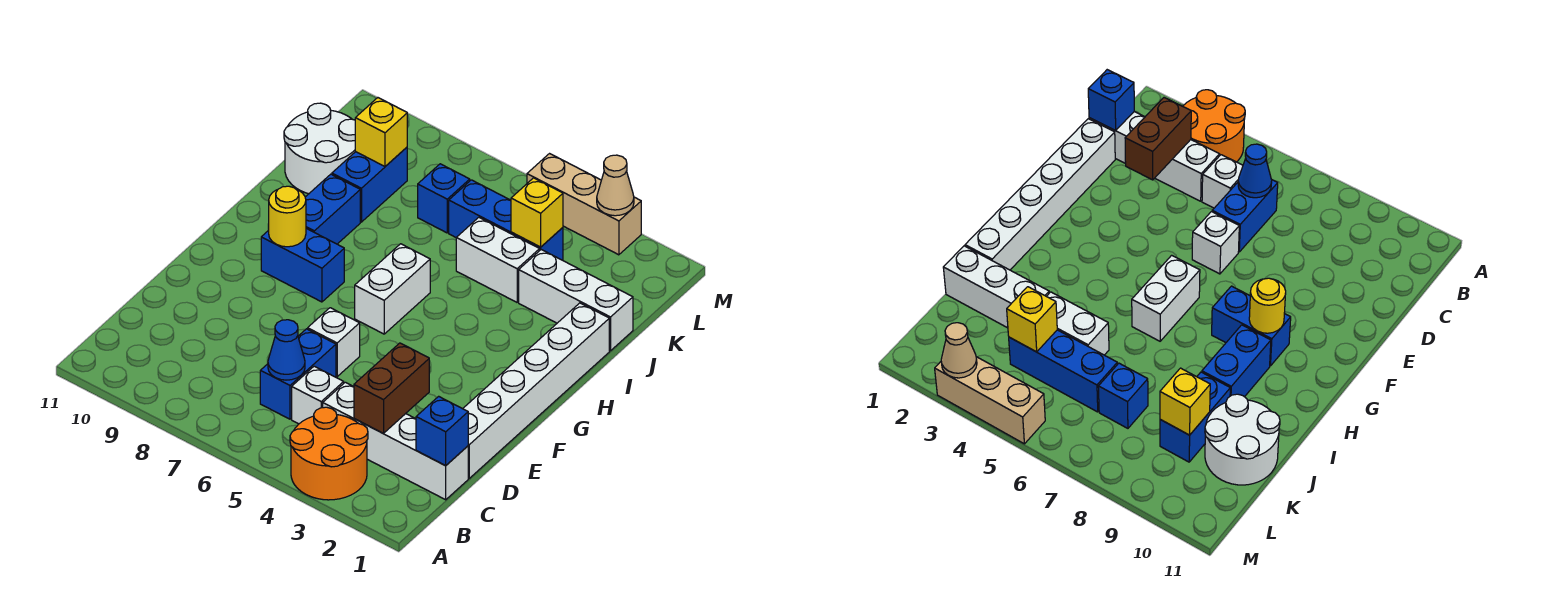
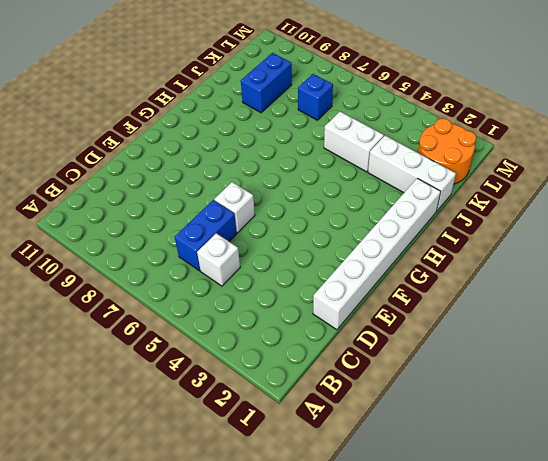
orange round brick K1:L2 level 1 -> orange round brick A3:B4 level 1
none -> white brick C1:C4 level 1
none -> white brick G6:H6 level 1
none -> blue brick G8:G9 level 1

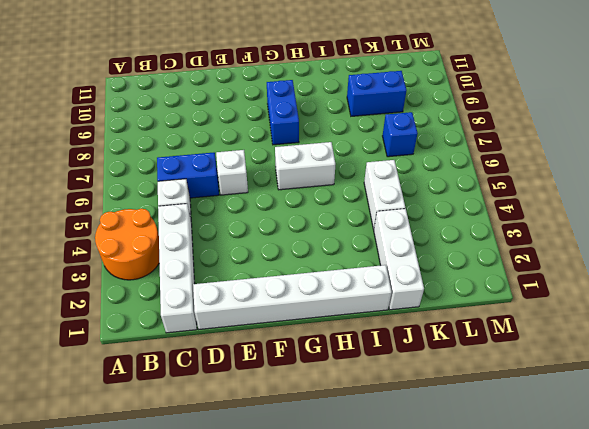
none -> blue brick H9:I9 level 1
none -> white round brick J10:K11 level 1
none -> blue brick K4:K6 level 1

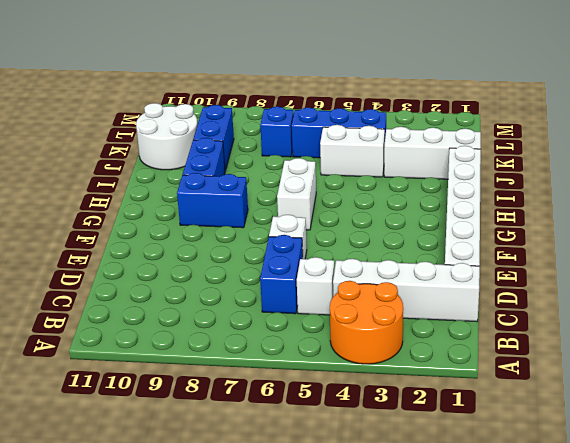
none -> tan brick M3:M5 level 1
none -> blue brick C1 level 2
none -> brown brick C3:D3 level 2

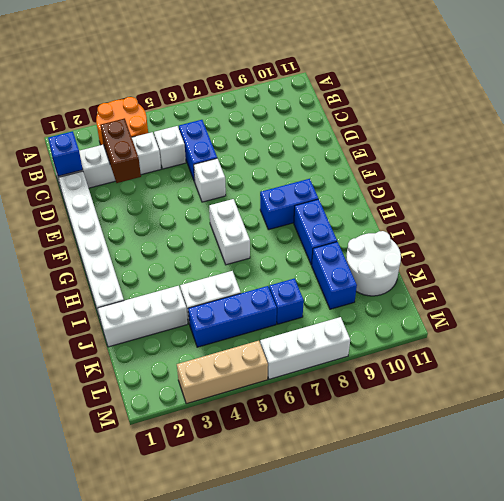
white brick M6:M8 level 1 -> none
none -> blue cone C6 level 2
none -> yellow round brick G9 level 2
none -> yellow brick K4 level 2

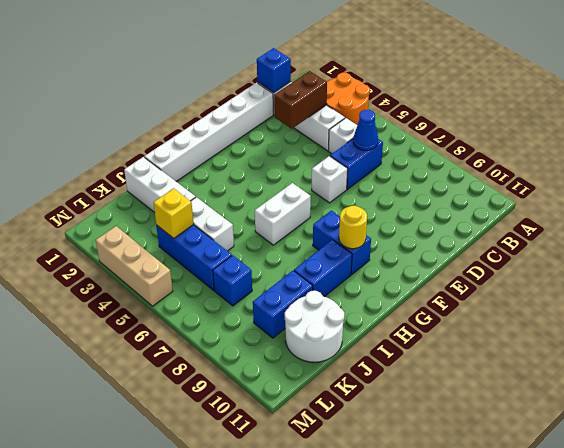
none -> yellow brick K9 level 2
none -> tan cone M3 level 2

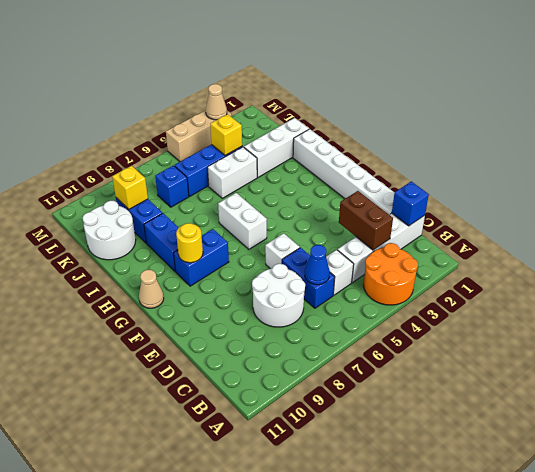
white round brick C7:D8 level 1 -> none
tan cone G11 level 1 -> none

